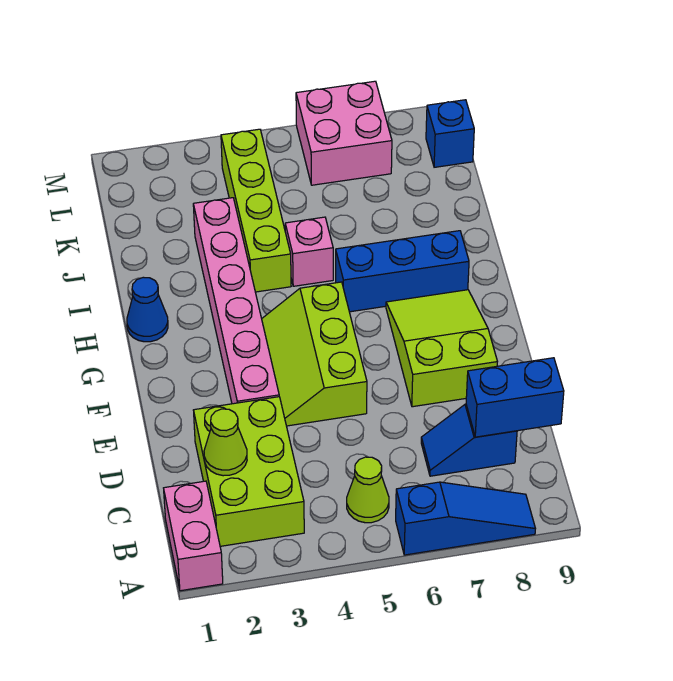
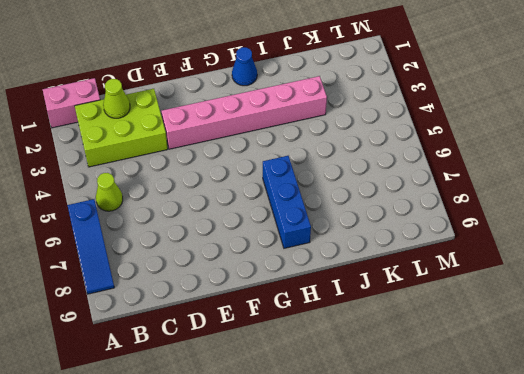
none -> blue slope C7:C8 level 1 top 8
none -> lime slope E4:G5 level 1 top 5
none -> lime slope E7:G8 level 1 top E

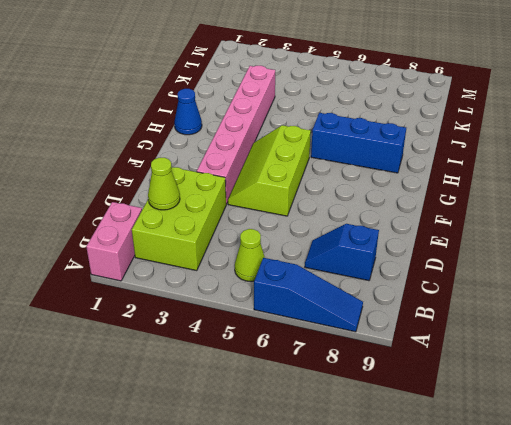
none -> lime slope E7:G8 level 1 top E
none -> lime brick I4:L4 level 1
none -> pink brick I5 level 1

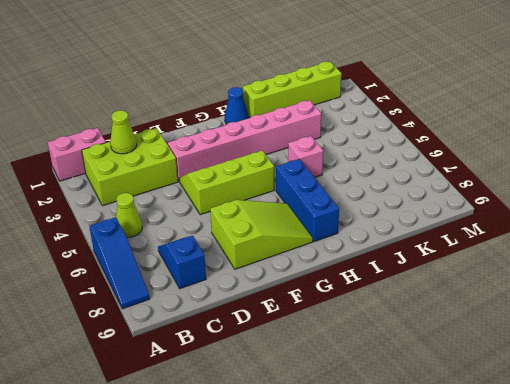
lime brick I1:L1 level 1 -> lime brick I4:L4 level 1
none -> pink brick L6:M7 level 1
none -> blue brick L9 level 1
none -> blue brick C8:C9 level 2

